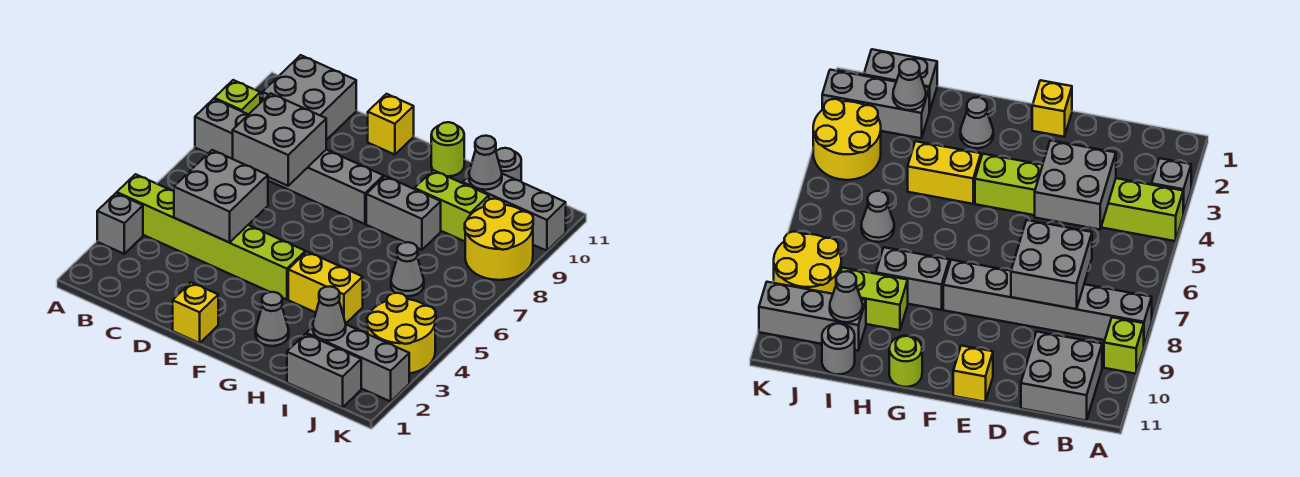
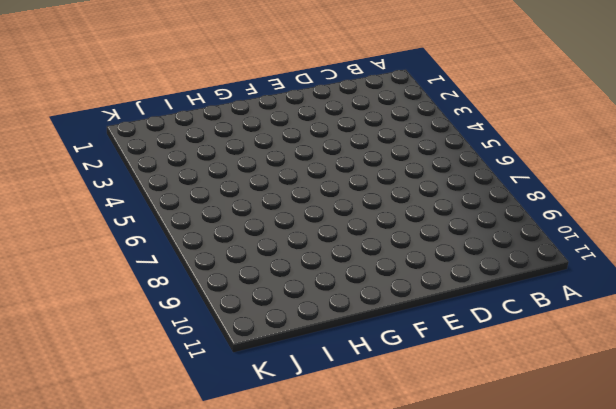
none -> grey brick A3 level 1
none -> lime brick A4:F4 level 1
none -> grey brick A8:F8 level 1

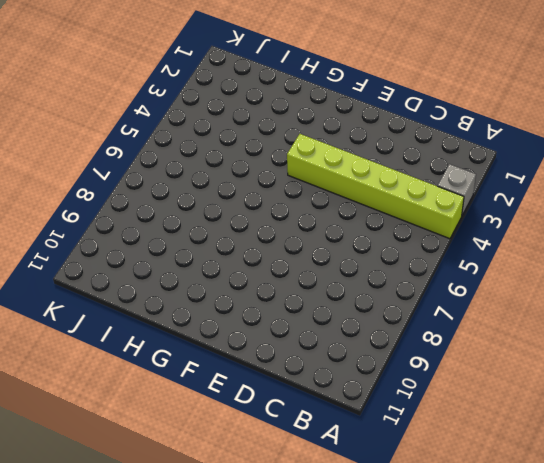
none -> grey brick A8:F8 level 1
none -> lime brick A9 level 1
none -> grey brick B10:C11 level 1

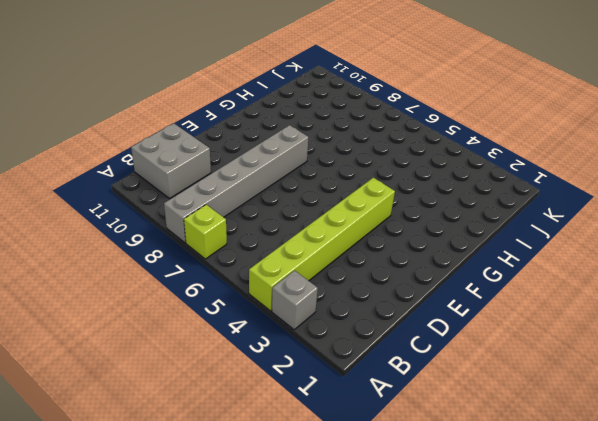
lime brick A7 level 1 -> lime brick A9 level 1
none -> yellow brick E1 level 1
none -> yellow brick E11 level 1
none -> grey cone G2 level 1

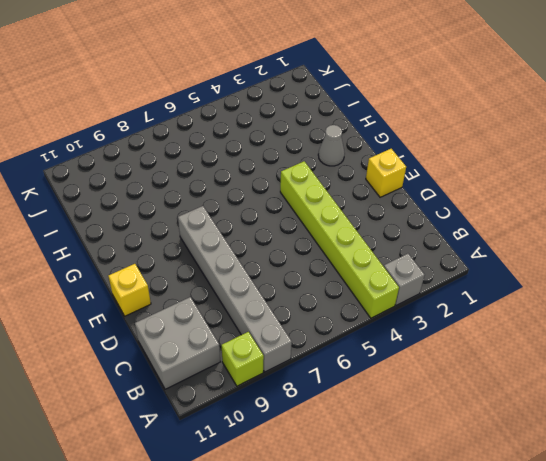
none -> yellow brick G4:H4 level 1
none -> grey brick G8:H8 level 1
none -> lime round brick G11 level 1

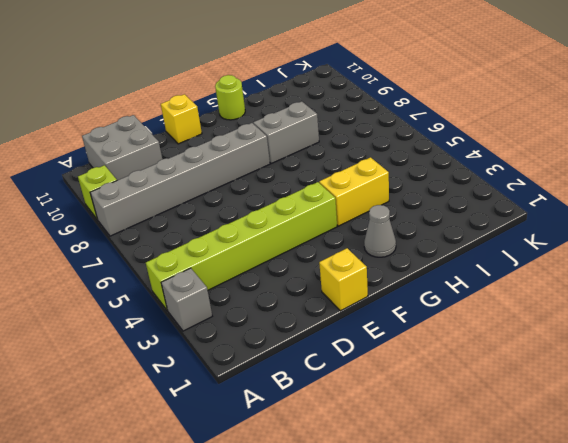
none -> lime brick H9:I9 level 1
none -> grey brick I1:J1 level 1
none -> grey brick I2:K2 level 1

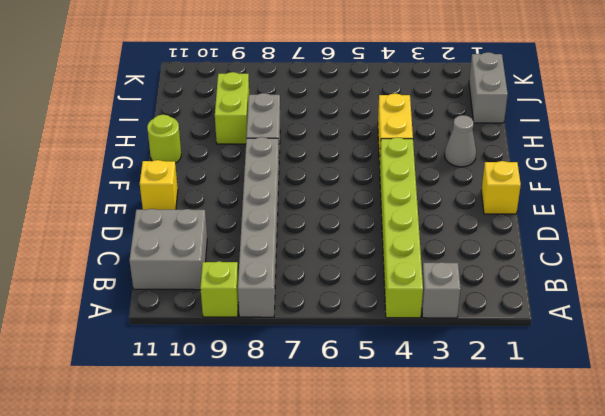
none -> grey brick I2:K2 level 1
none -> grey cone I6 level 1
none -> grey brick I10:K10 level 1

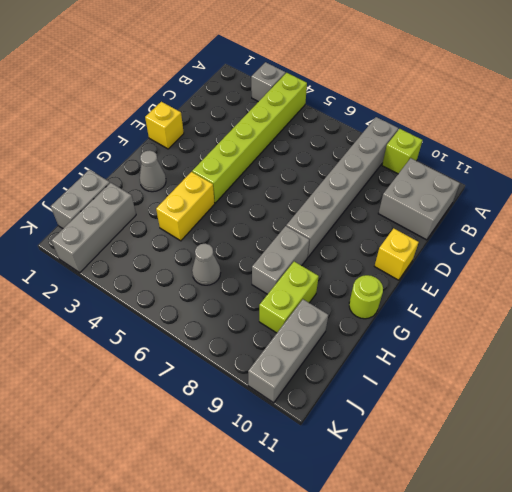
none -> grey round brick I11 level 1
none -> yellow round brick J3:K4 level 1
none -> yellow round brick J8:K9 level 1

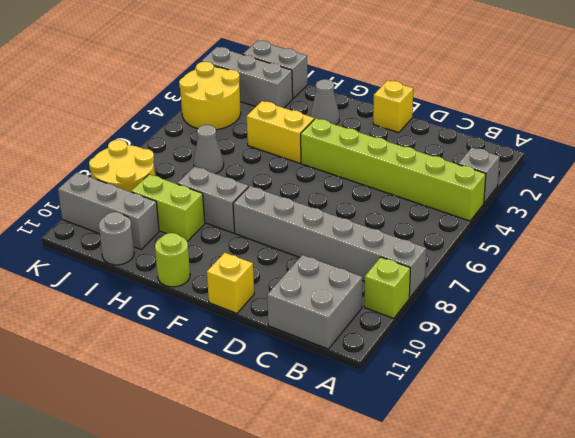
none -> grey brick C4:D5 level 2
none -> grey brick C7:D8 level 2
none -> grey cone I2 level 2

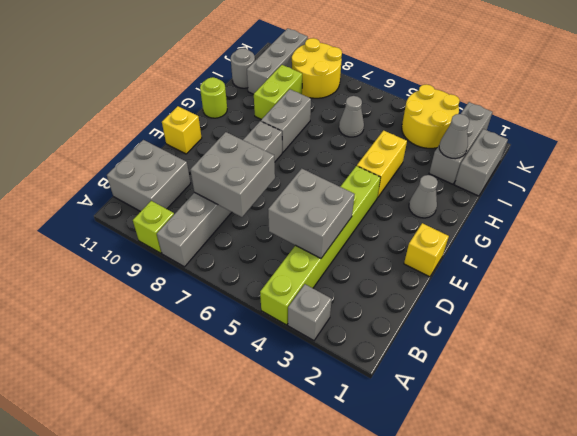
none -> grey cone I10 level 2

